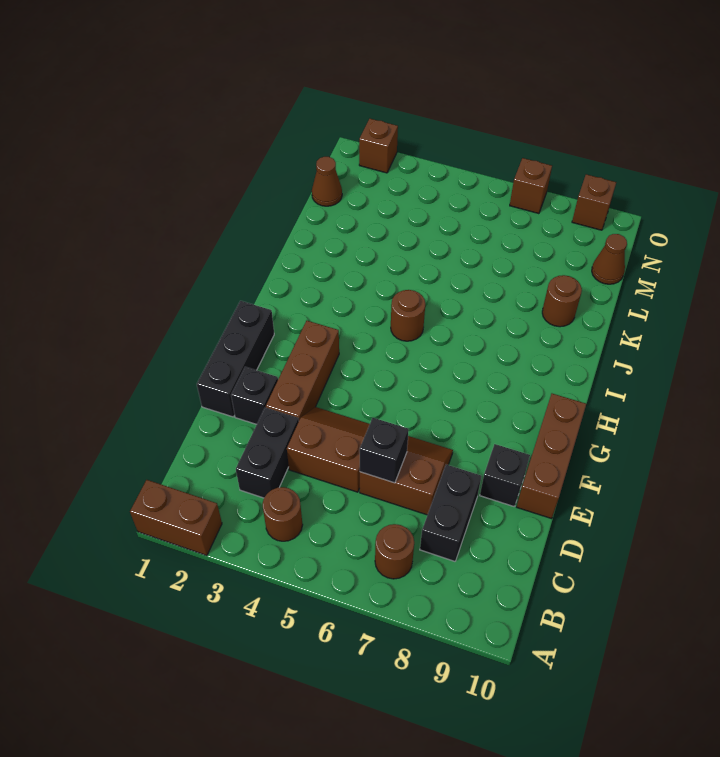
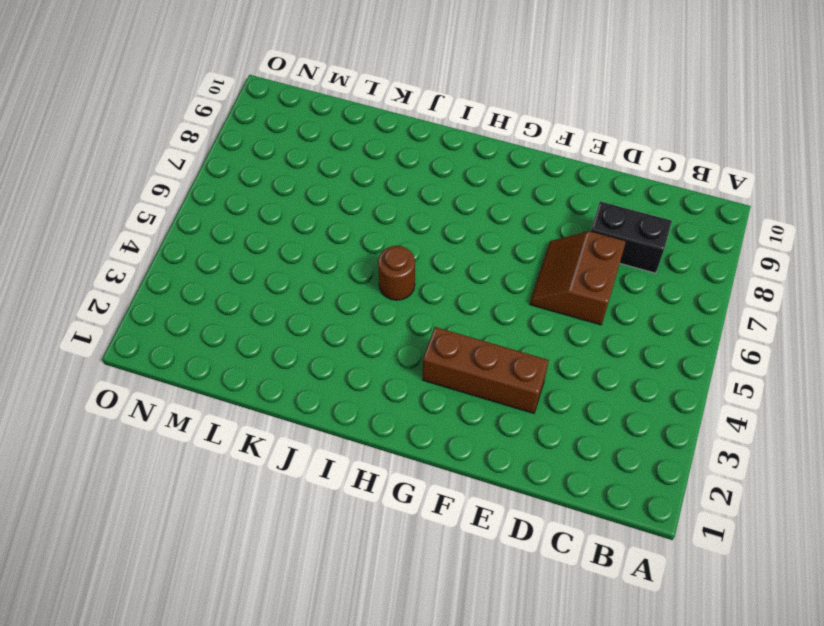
none -> brown brick A1:A2 level 1
none -> brown round brick B4 level 1
none -> brown round brick B7 level 1

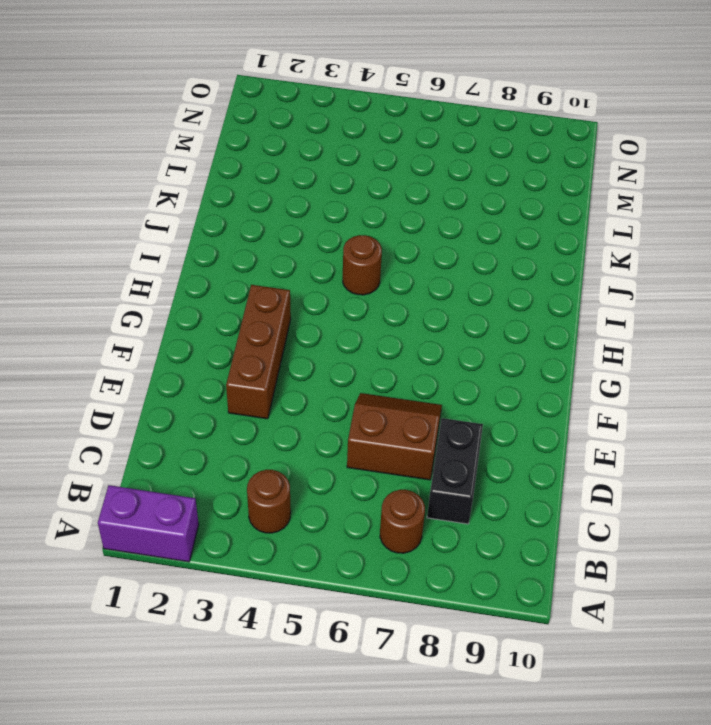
purple brick A1:A2 level 1 -> brown brick A1:A2 level 1
none -> black brick C3:D3 level 1
none -> brown slope D4:E5 level 1 top D
none -> black brick E1:G1 level 1

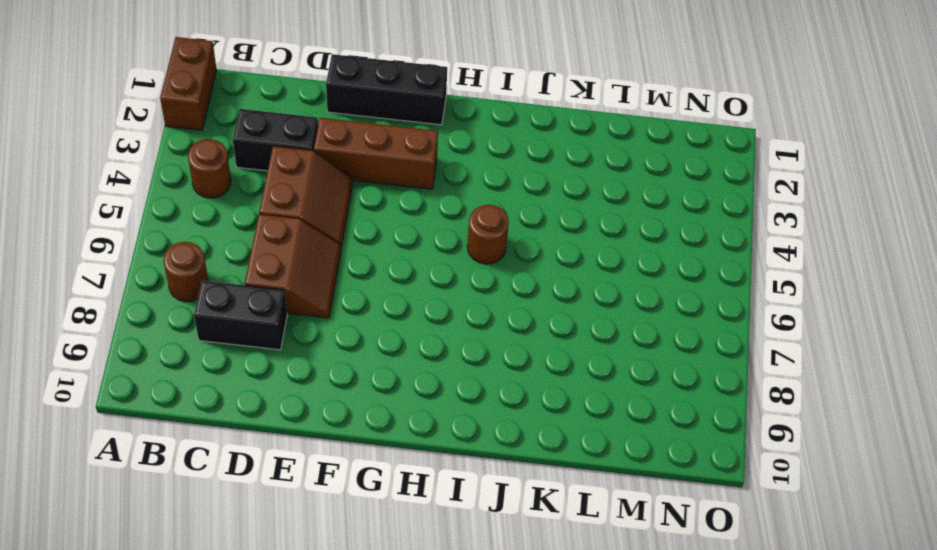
none -> black brick E2 level 1
none -> black brick E9 level 1
none -> brown brick E10:G10 level 1

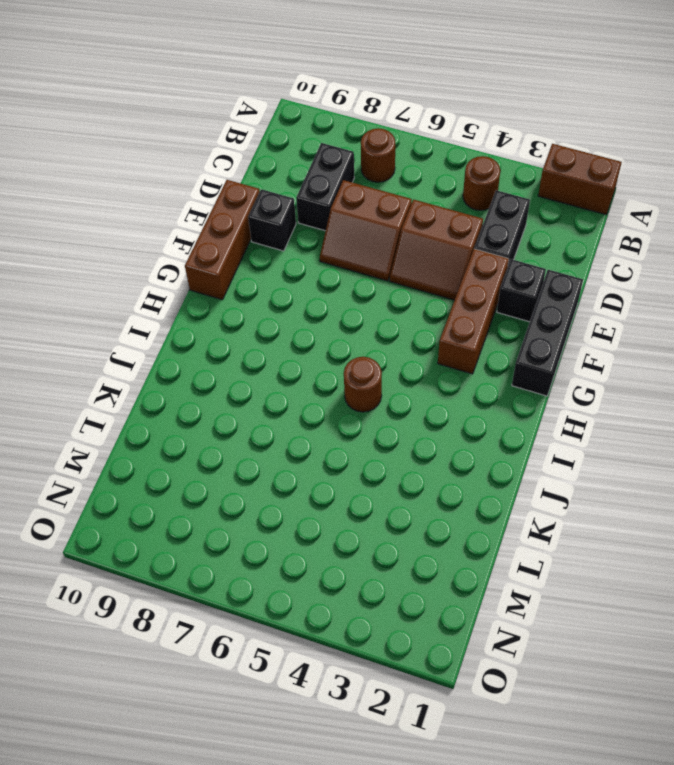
none -> brown round brick K9 level 1
none -> brown cone M1 level 1
none -> brown cone M10 level 1

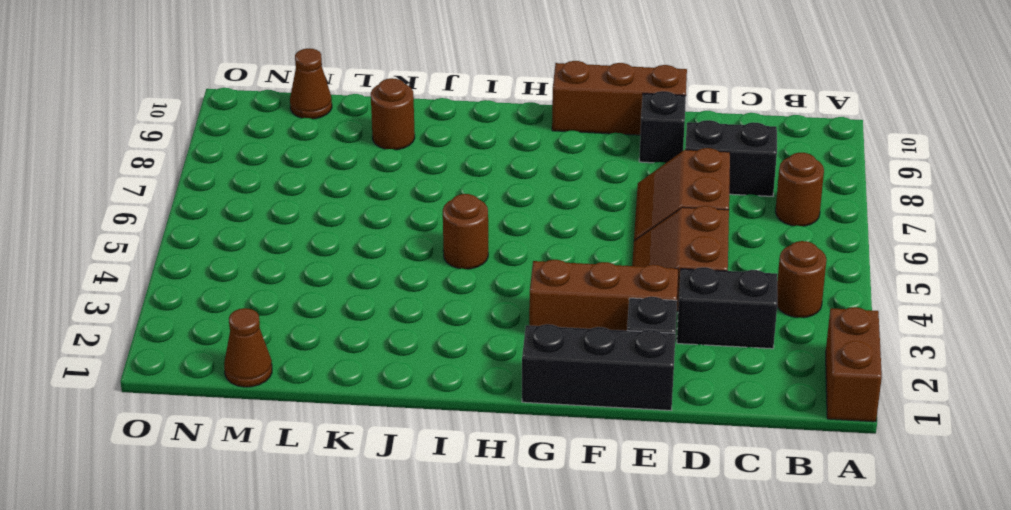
none -> brown brick O2 level 1
none -> brown brick O7 level 1
none -> brown brick O9 level 1

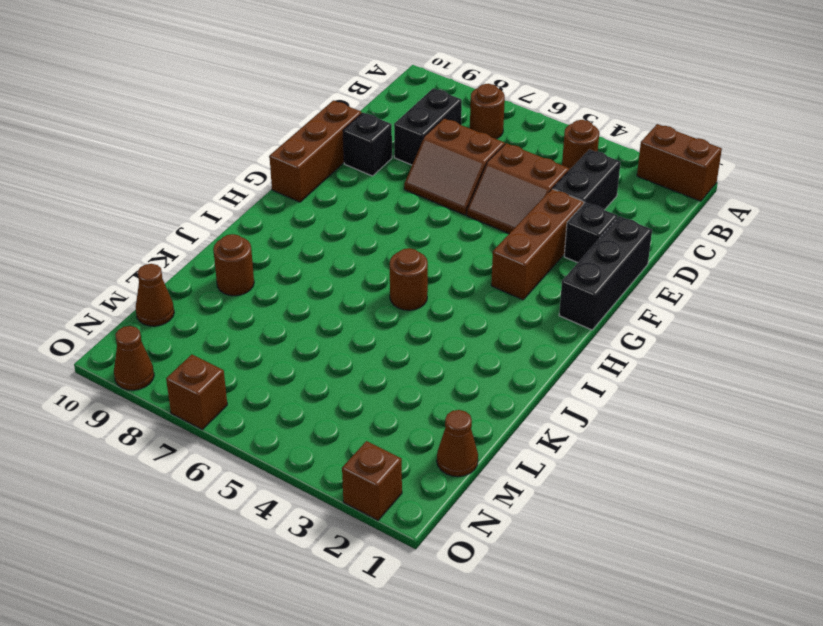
brown cone O9 level 1 -> brown brick O9 level 1
none -> black brick D6 level 2

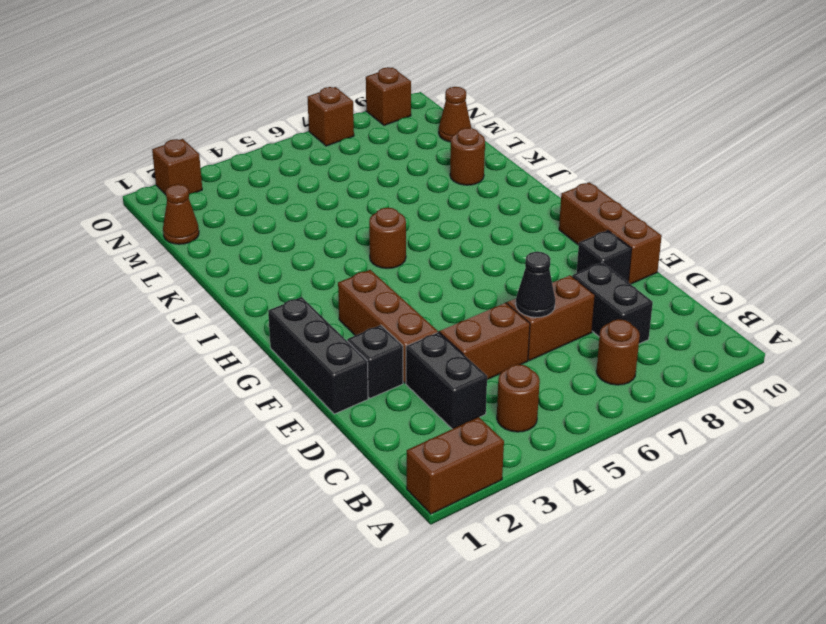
black cone D6 level 2 -> black brick D6 level 2

